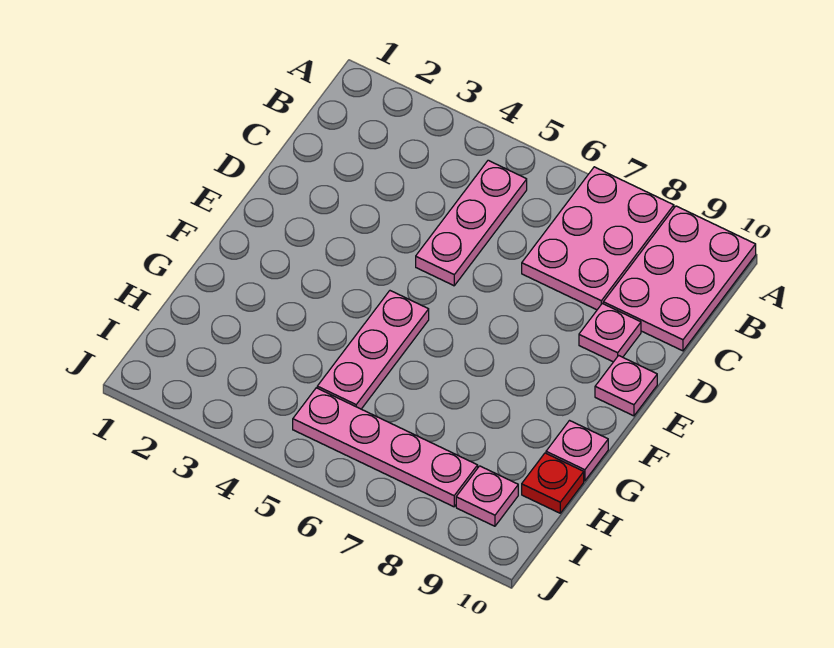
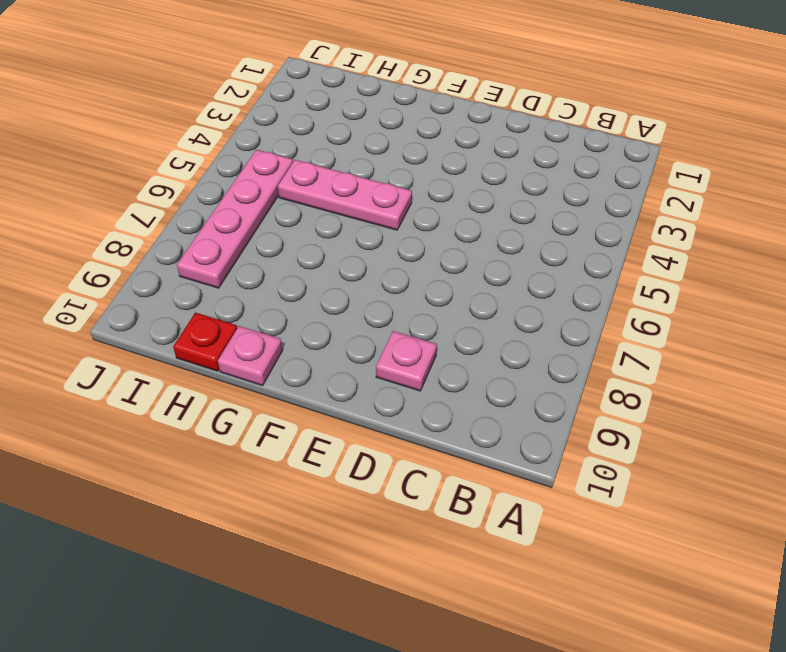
none -> pink plate A7:C8 level 1
none -> pink plate A9:C10 level 1

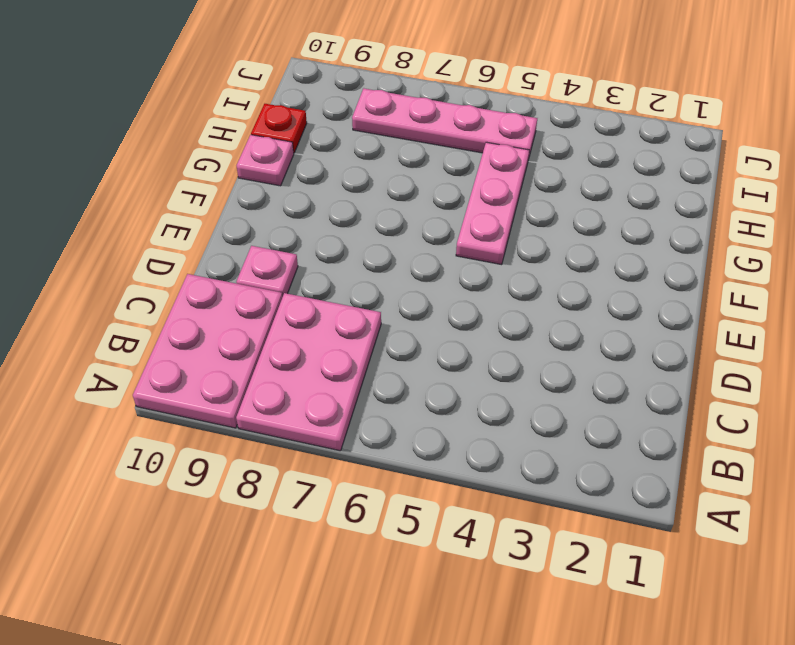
none -> pink plate B5:D5 level 1
none -> pink plate E10 level 1

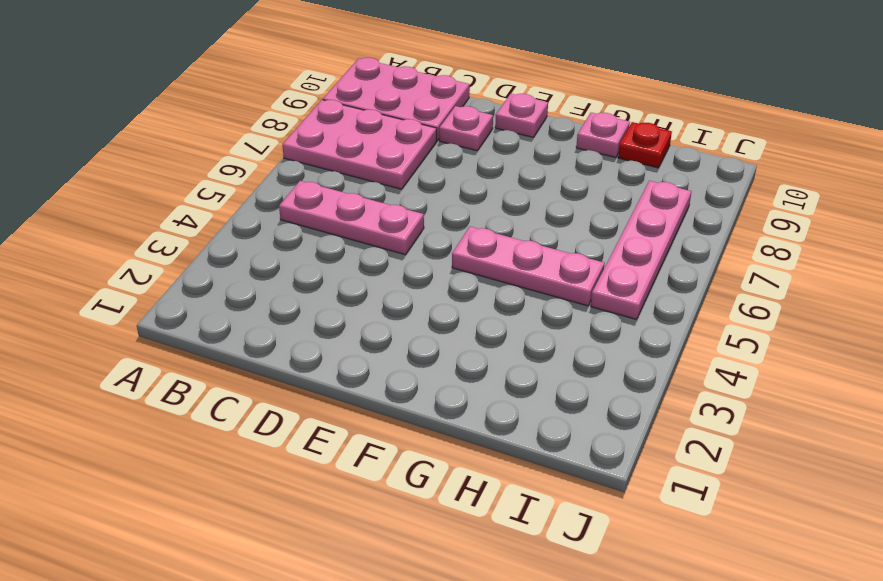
none -> pink plate I9 level 1

